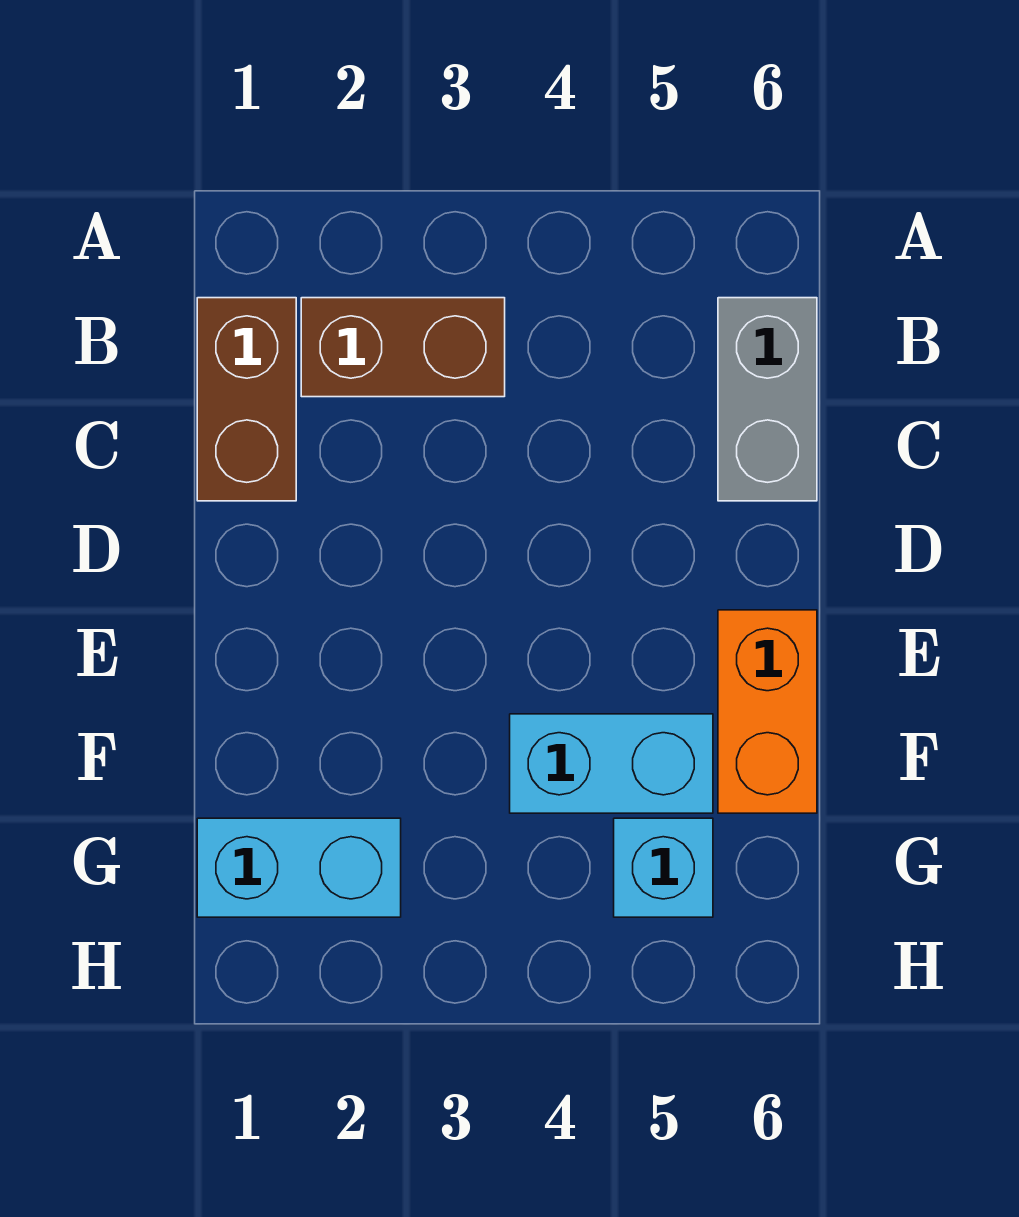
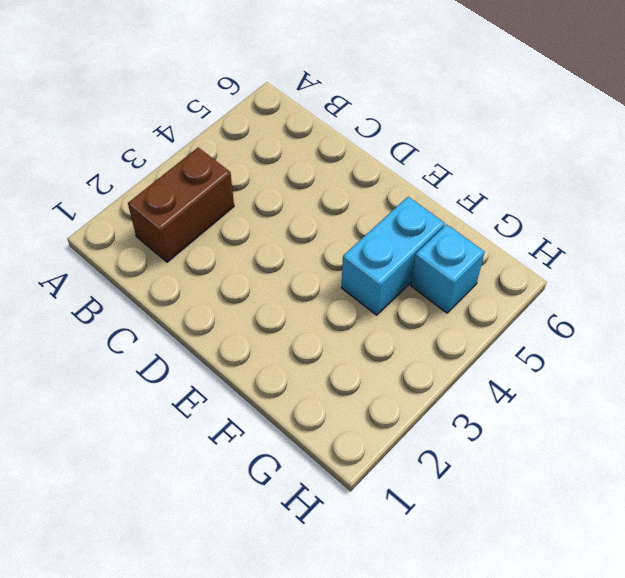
none -> brown brick B1:C1 level 1
none -> grey brick B6:C6 level 1

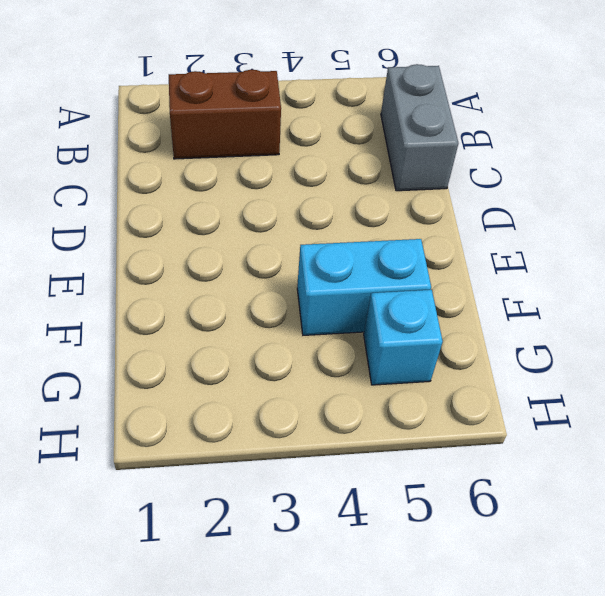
none -> brown brick B1:C1 level 1
none -> orange brick E6:F6 level 1

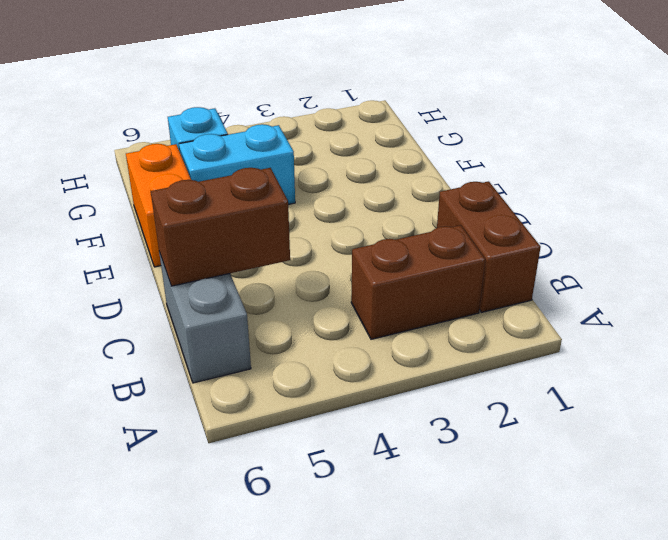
brown brick C5:C6 level 2 -> none
none -> cyan brick G1:G2 level 1

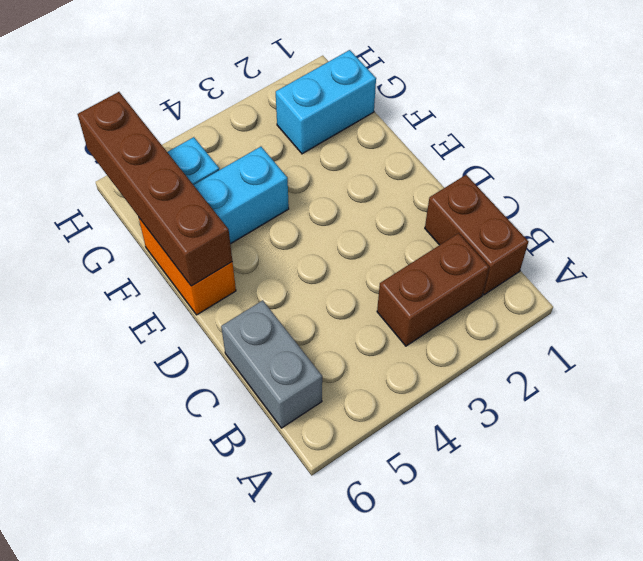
brown brick E6:H6 level 2 -> none

